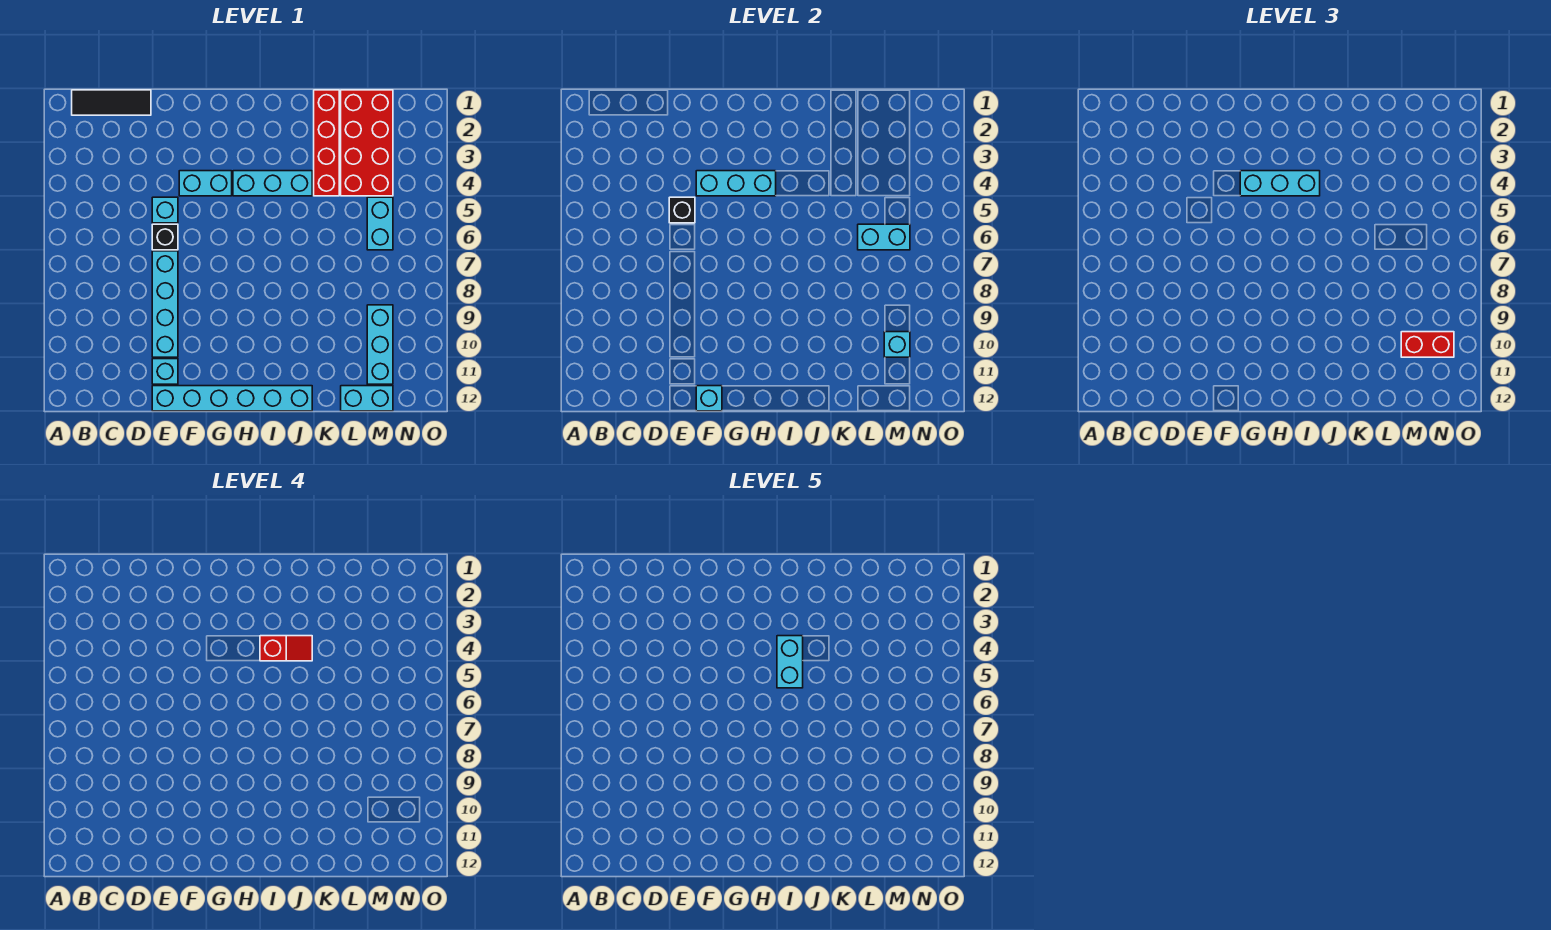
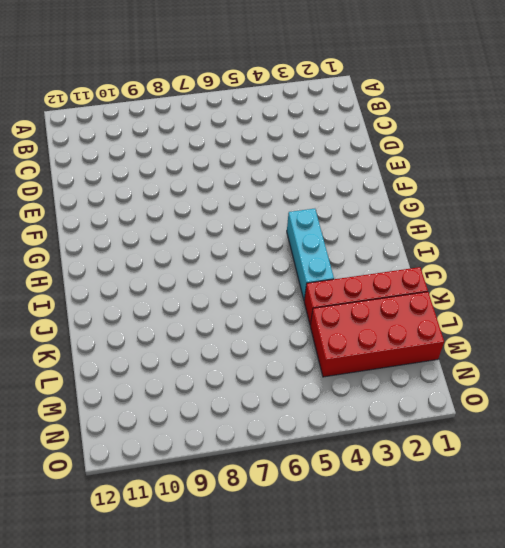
none -> black tile B1:D1 level 1
none -> cyan brick E5 level 1
none -> black brick E6 level 1

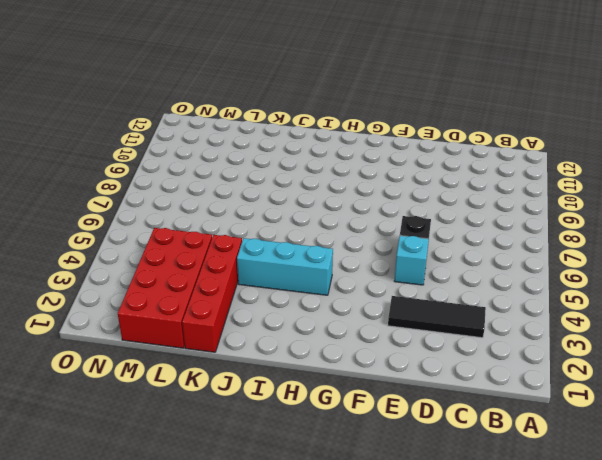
black tile C3:E3 level 1 -> black tile B1:D1 level 1
none -> cyan brick E7:E10 level 1
none -> cyan brick E11 level 1
none -> cyan brick E12:J12 level 1

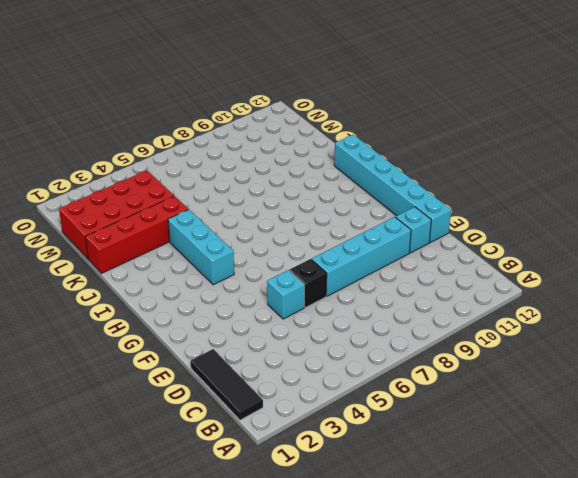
none -> cyan brick F4:G4 level 1
none -> cyan brick L12:M12 level 1
none -> cyan brick M5:M6 level 1

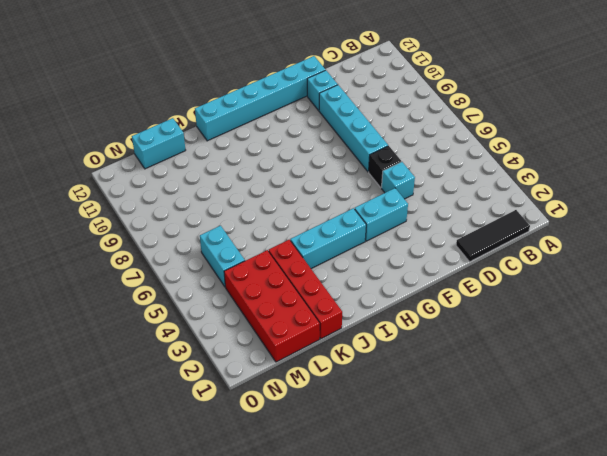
none -> cyan brick M9:M11 level 1
none -> black brick E5 level 2
none -> cyan brick F4:H4 level 2

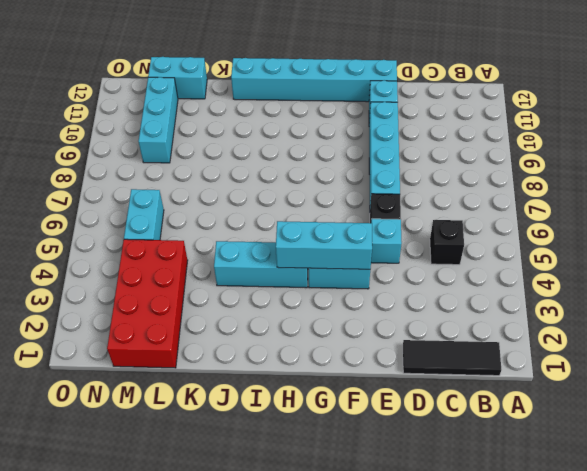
black brick C5 level 1 -> black brick E5 level 2
none -> red brick K1:K4 level 1
none -> cyan brick F12 level 2
none -> cyan brick L6:M6 level 2

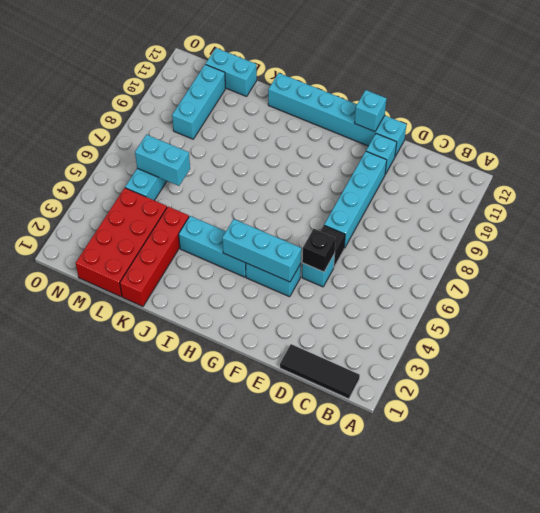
none -> cyan brick M10 level 2
none -> cyan brick G4:I4 level 3
none -> red brick M10:N10 level 3

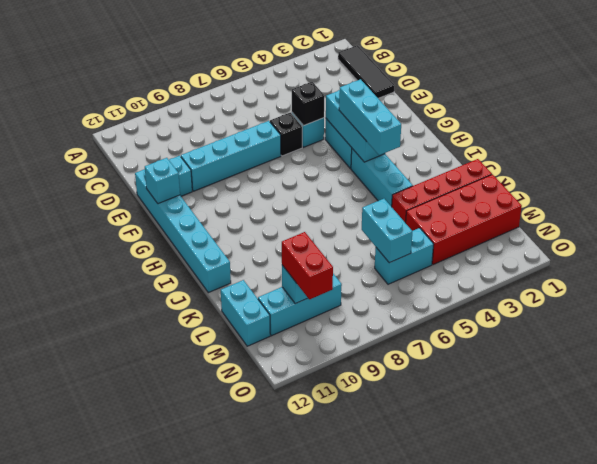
none -> red slope I4:J4 level 4 top I
none -> cyan brick I4:I5 level 5

